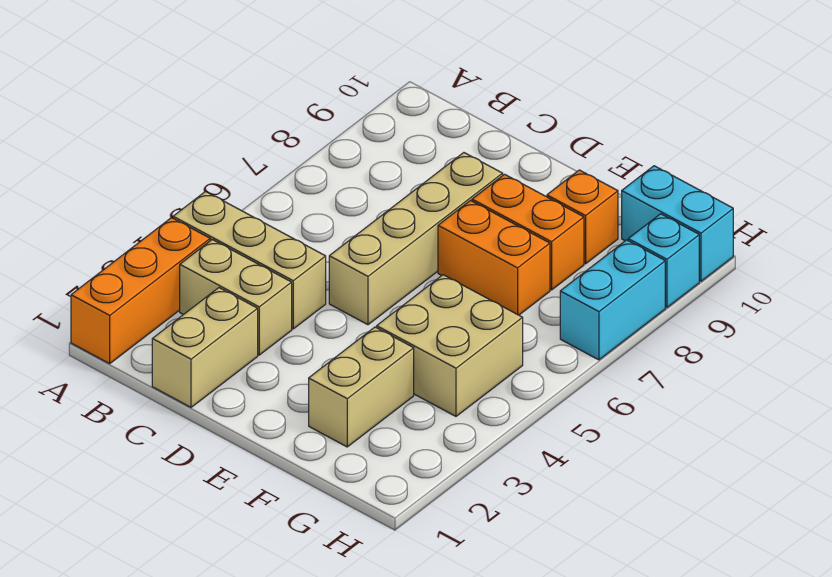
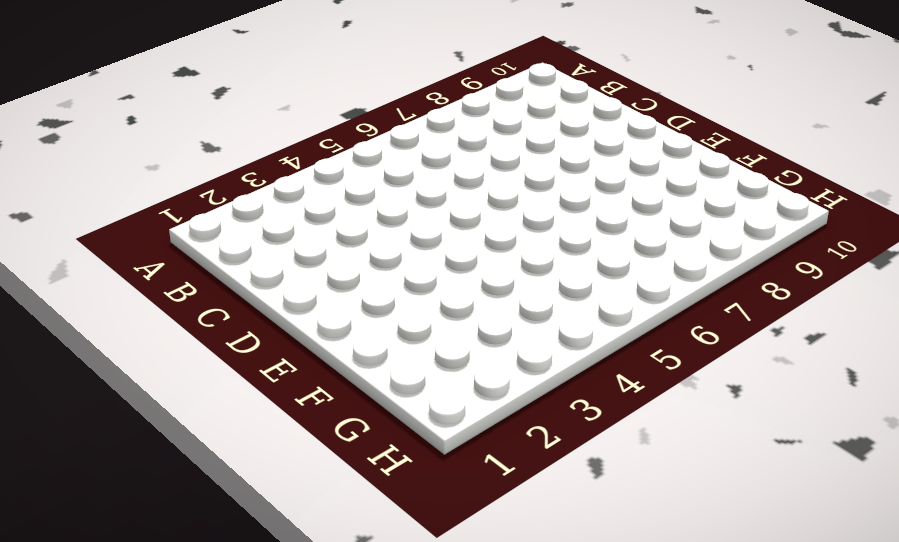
none -> orange brick A1:A3 level 1
none -> tan brick A4:C4 level 1
none -> tan brick B3:C3 level 1

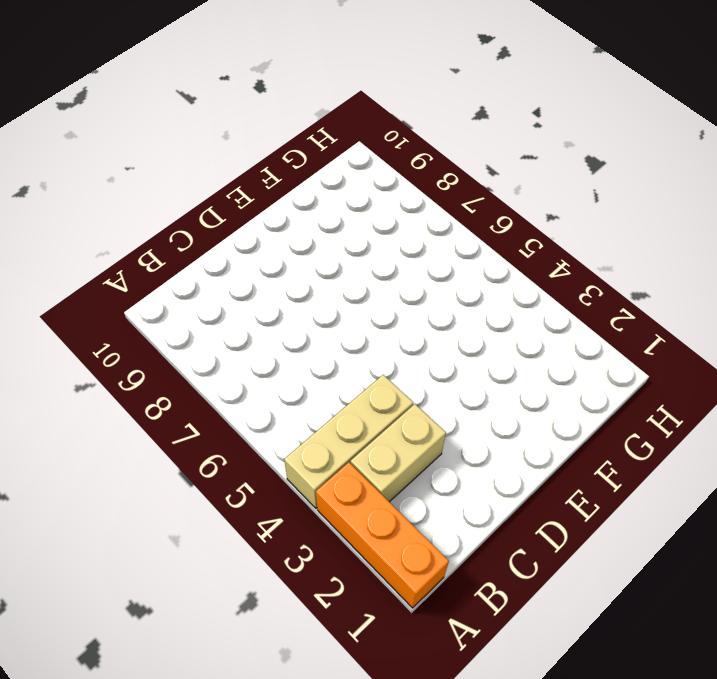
none -> tan brick C1:C2 level 1
none -> tan brick D5:D8 level 1
none -> orange brick E7:F7 level 1

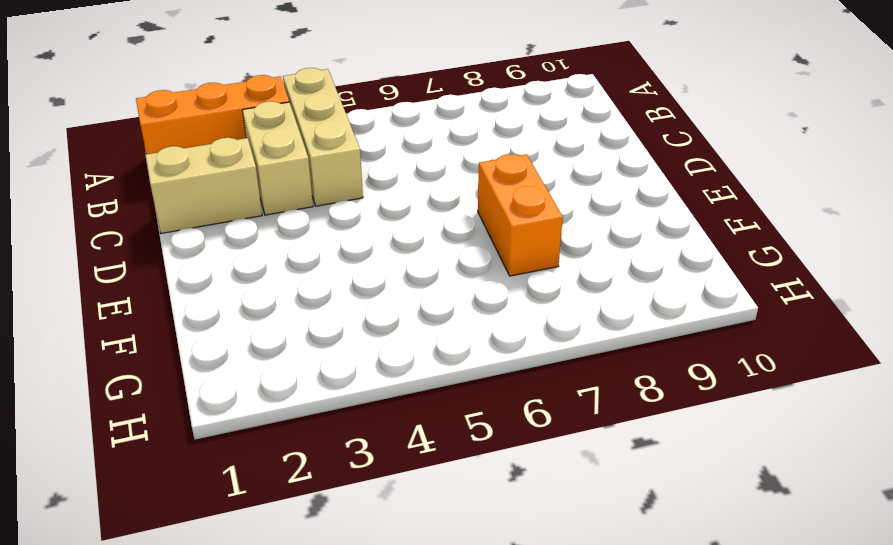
none -> tan brick D5:D8 level 1
none -> orange brick E8:F8 level 1
none -> tan brick F2:F3 level 1

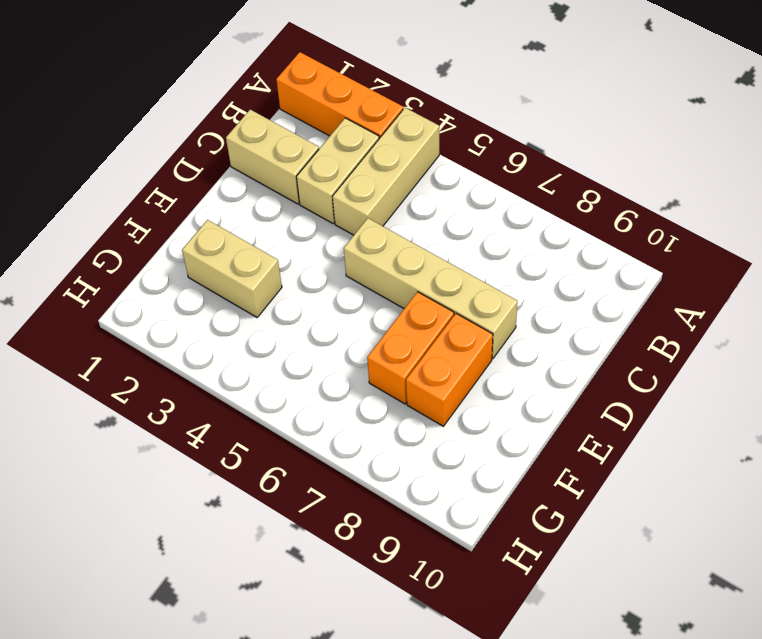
none -> tan brick F4:G5 level 1
none -> orange brick F9 level 1
none -> cyan brick G10:H10 level 1

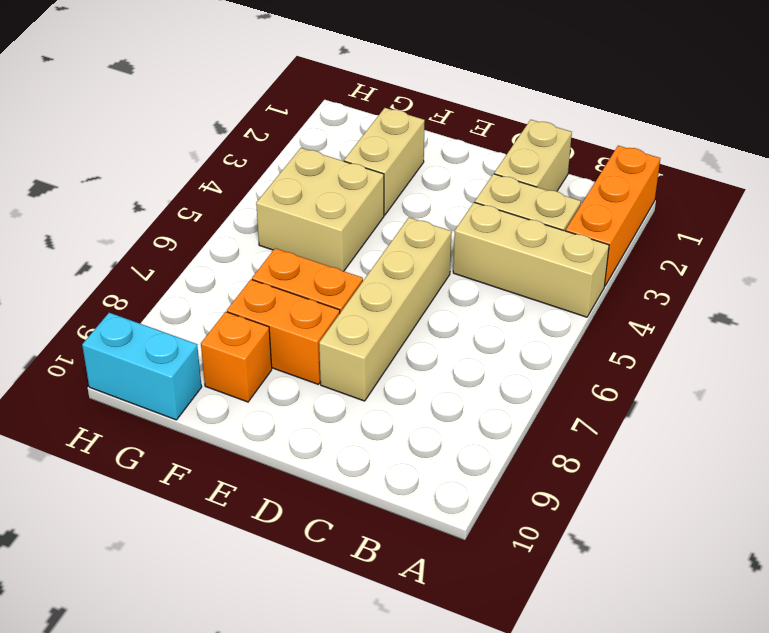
none -> cyan brick H7:H8 level 1
none -> cyan brick H9 level 1

